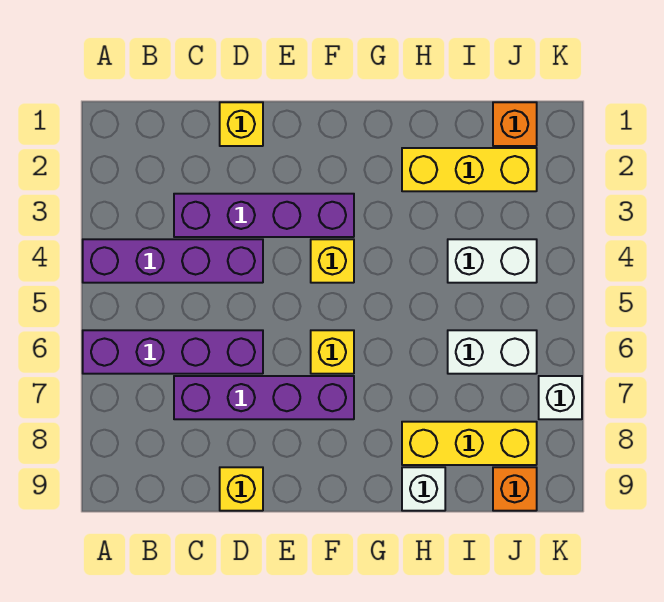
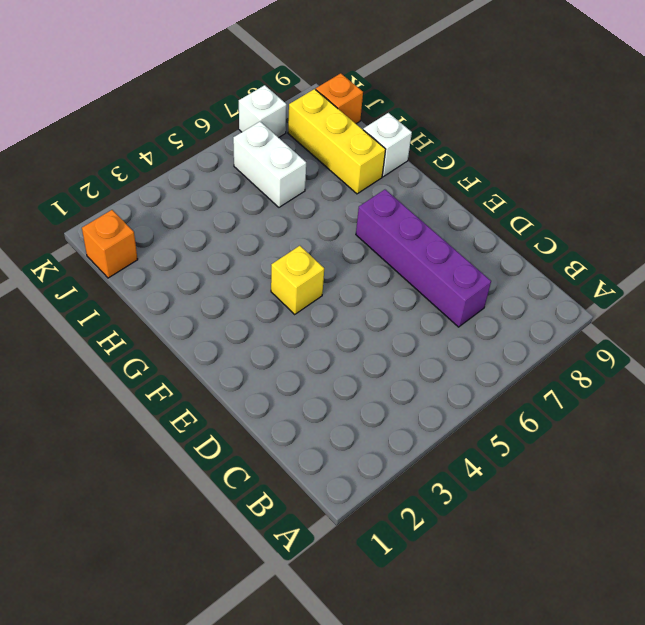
none -> purple brick A4:D4 level 1
none -> purple brick A6:D6 level 1
none -> purple brick C3:F3 level 1

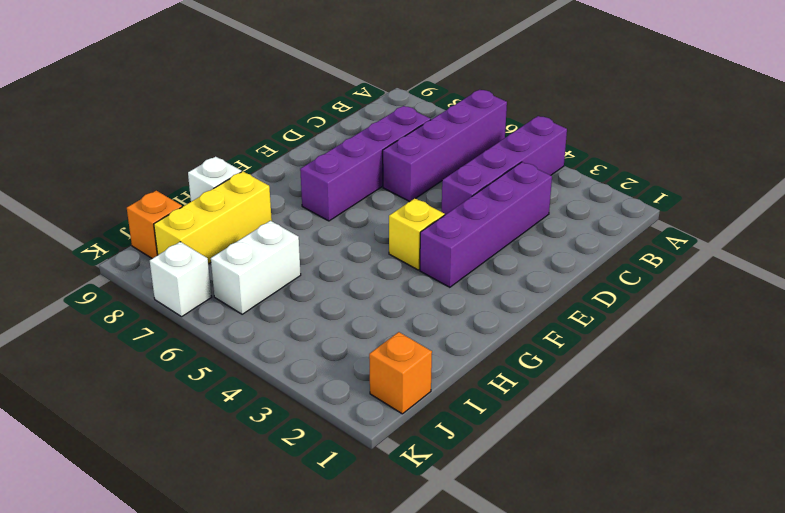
none -> yellow brick D1 level 1
none -> yellow brick D9 level 1
none -> yellow brick F6 level 1

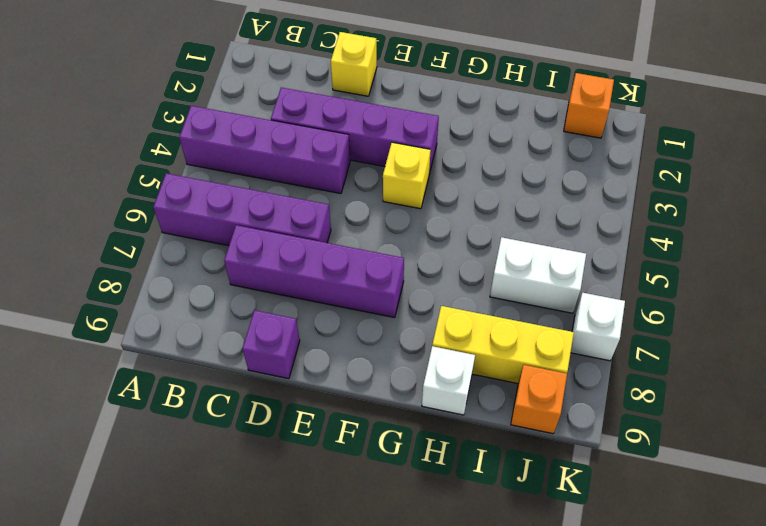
purple brick D9 level 1 -> yellow brick D9 level 1
none -> yellow brick F6 level 1
none -> yellow brick H2:J2 level 1
none -> white brick I4:J4 level 1

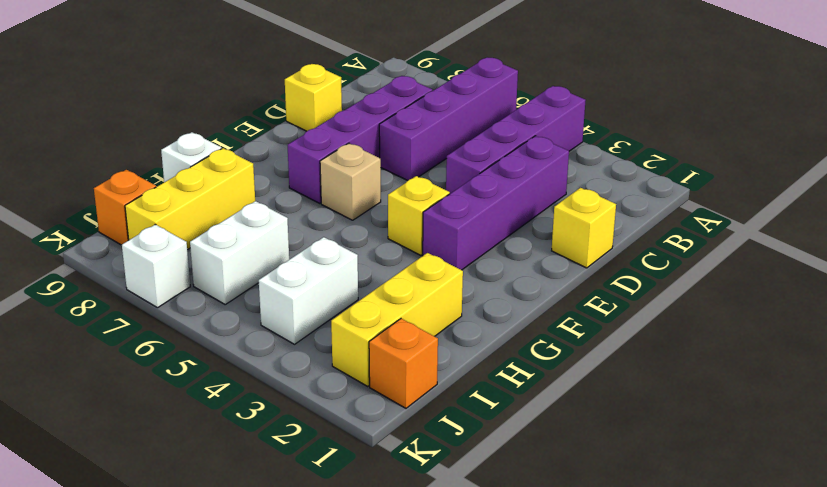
tan brick F6 level 1 -> yellow brick F6 level 1

